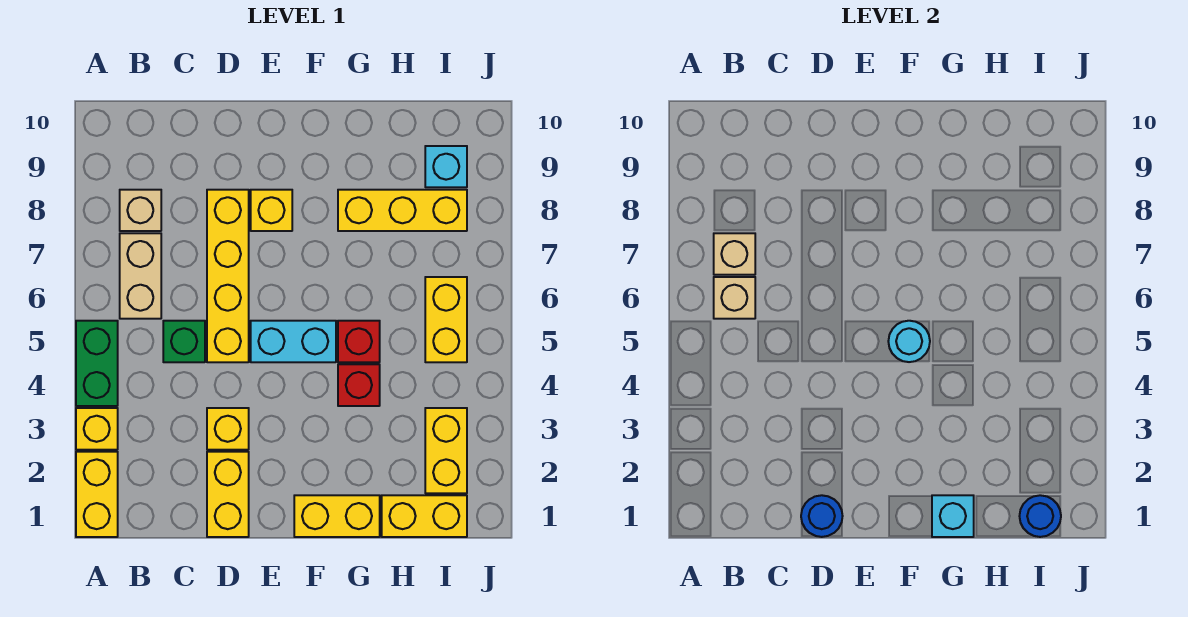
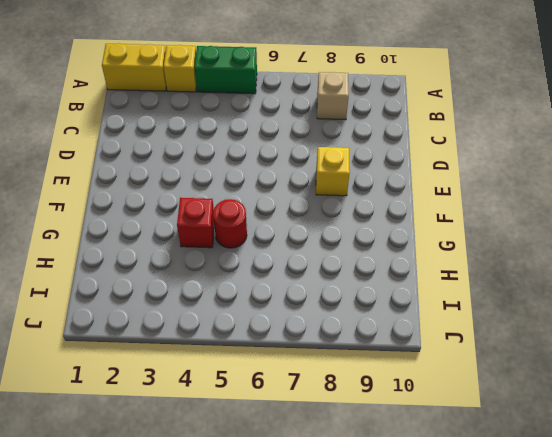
red round brick G5 level 1 -> red brick G5 level 1
none -> tan brick B6:B7 level 1
none -> green brick C5 level 1
none -> yellow brick D1:D2 level 1

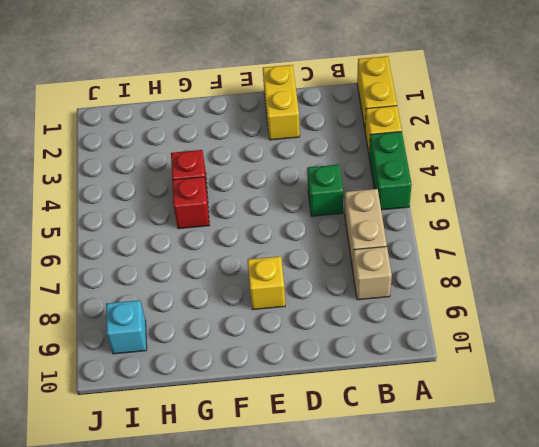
none -> yellow brick D3 level 1
none -> yellow brick D5:D8 level 1
none -> cyan brick E5:F5 level 1

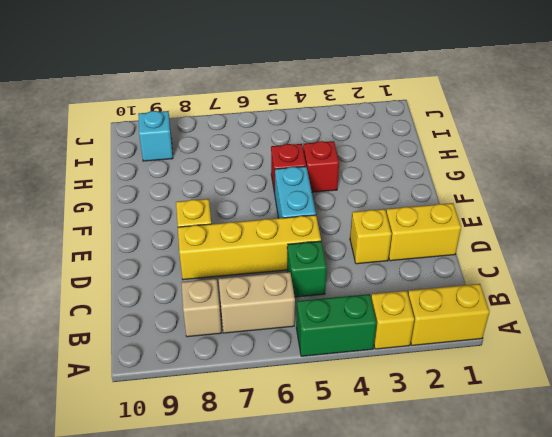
none -> yellow brick F1:G1 level 1
none -> yellow brick G8:I8 level 1
none -> yellow brick H1:I1 level 1

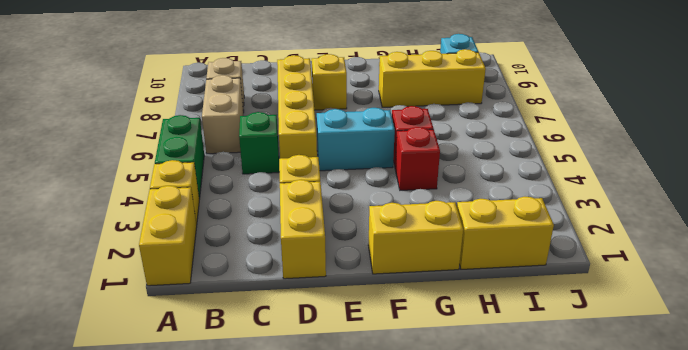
none -> yellow brick I2:I3 level 1
none -> yellow brick I5:I6 level 1
none -> tan brick B6 level 2

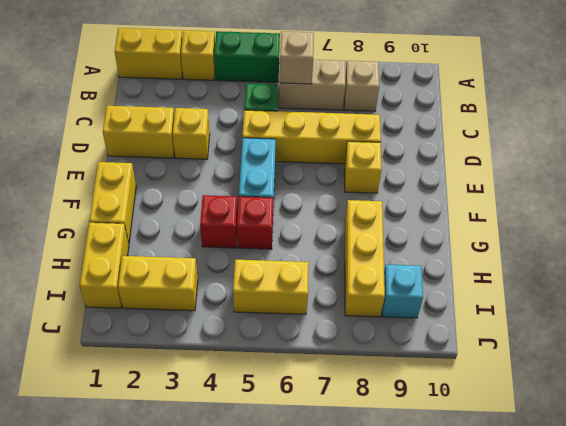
none -> tan brick B7 level 2
none -> blue round brick D1 level 2
none -> cyan round brick F5 level 2

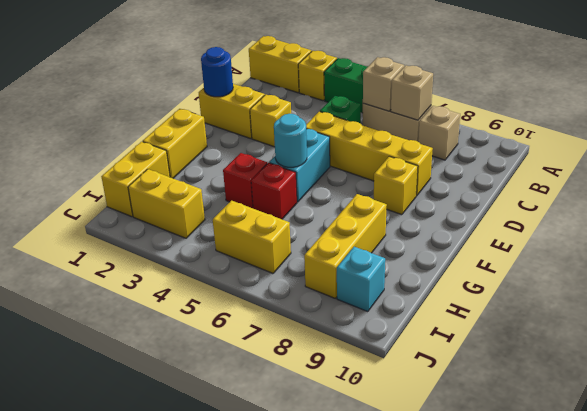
none -> cyan brick G1 level 2
none -> blue round brick I1 level 2

